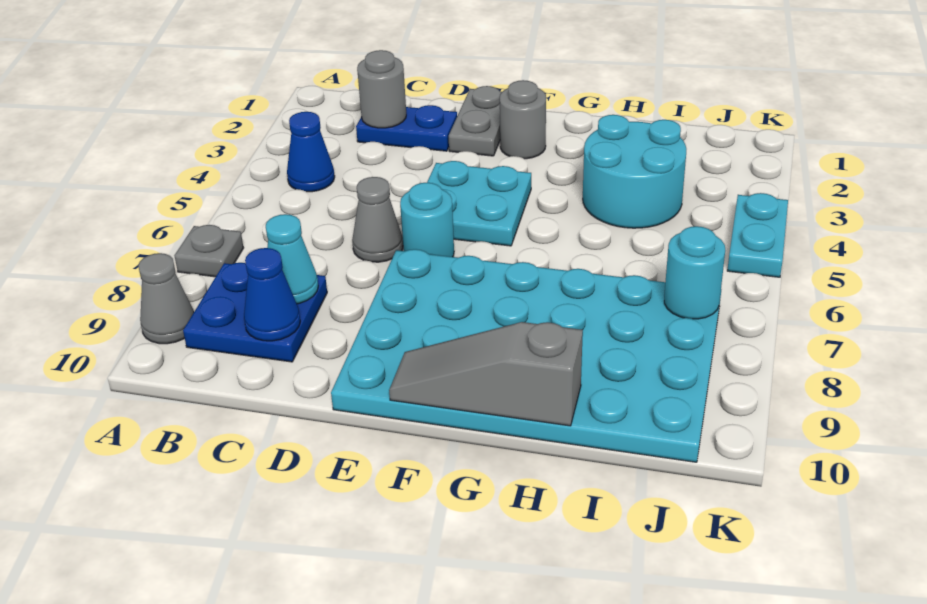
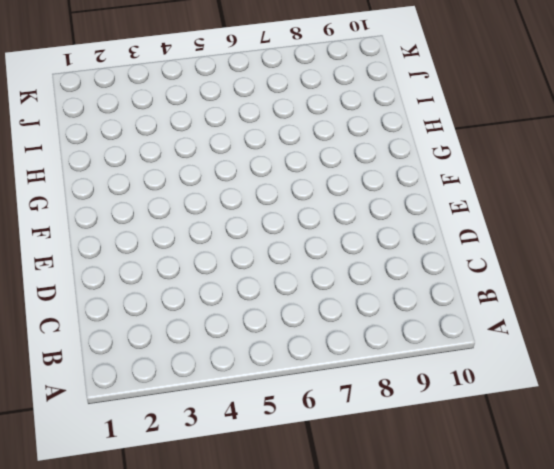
none -> grey plate A7 level 1
none -> grey cone A9 level 1
none -> blue cone B4 level 1

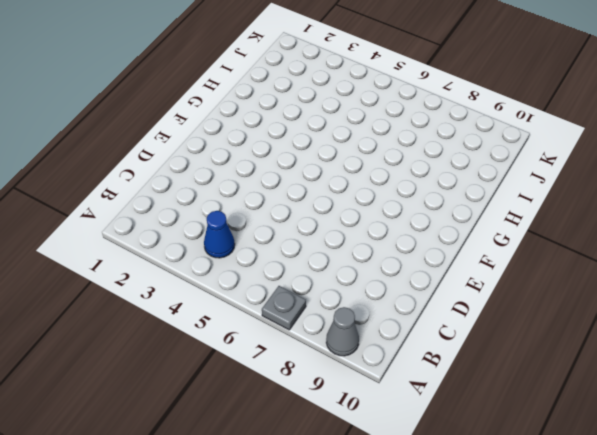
none -> blue plate B8:C9 level 1
none -> blue plate C2:D2 level 1
none -> grey cone D6 level 1

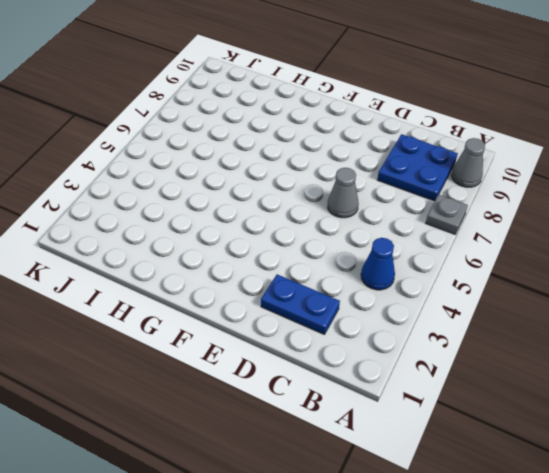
none -> grey plate E1:E2 level 1
none -> cyan plate E4:F5 level 1
none -> cyan round brick E6 level 1

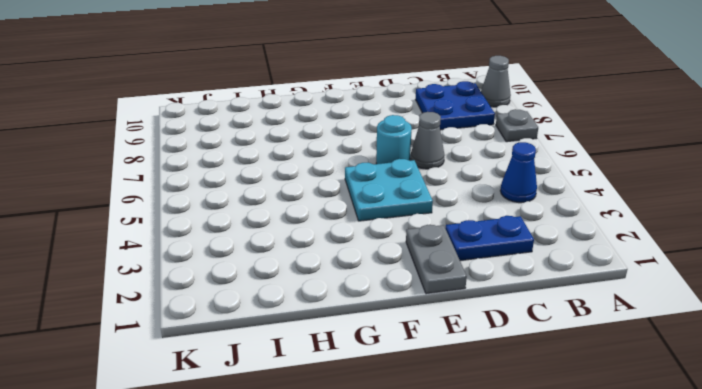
none -> cyan plate E7:J10 level 1
none -> grey round brick F2 level 1
none -> cyan round brick H3:I4 level 1

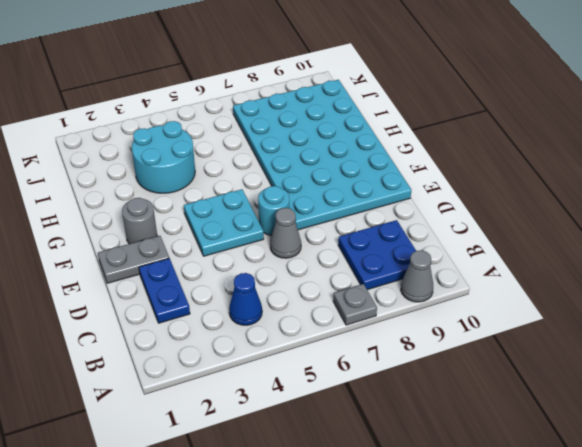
none -> cyan plate K4:K5 level 1
none -> grey round brick C2 level 2
none -> cyan cone C8 level 2

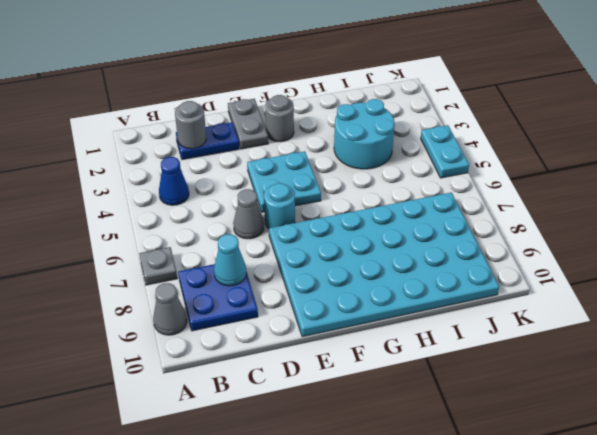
none -> blue cone C9 level 2
none -> grey slope F10:H10 level 2 top H
none -> cyan round brick J7 level 2

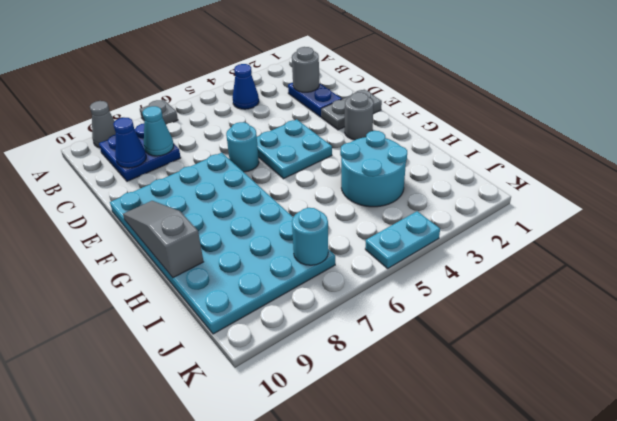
none -> grey cone D6 level 1

